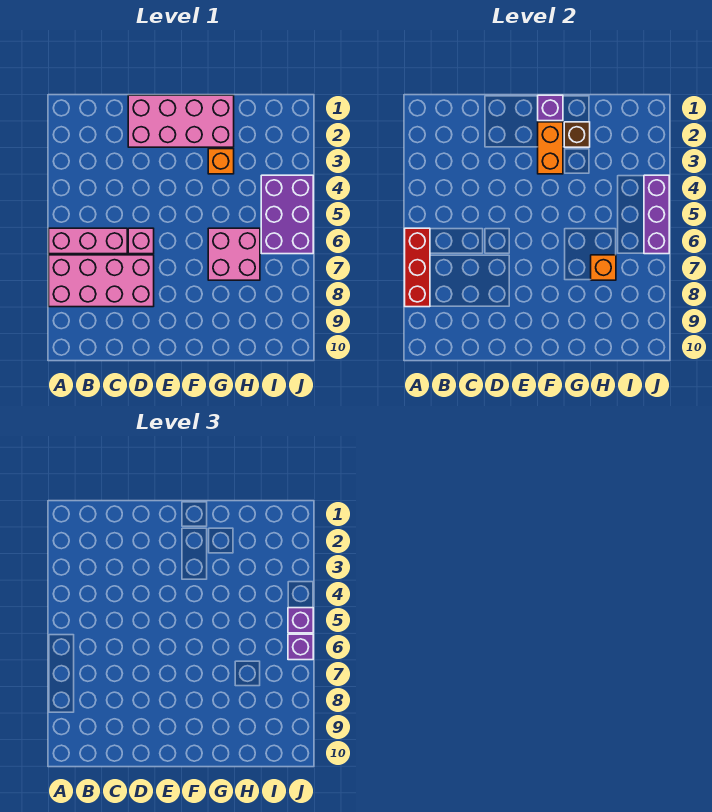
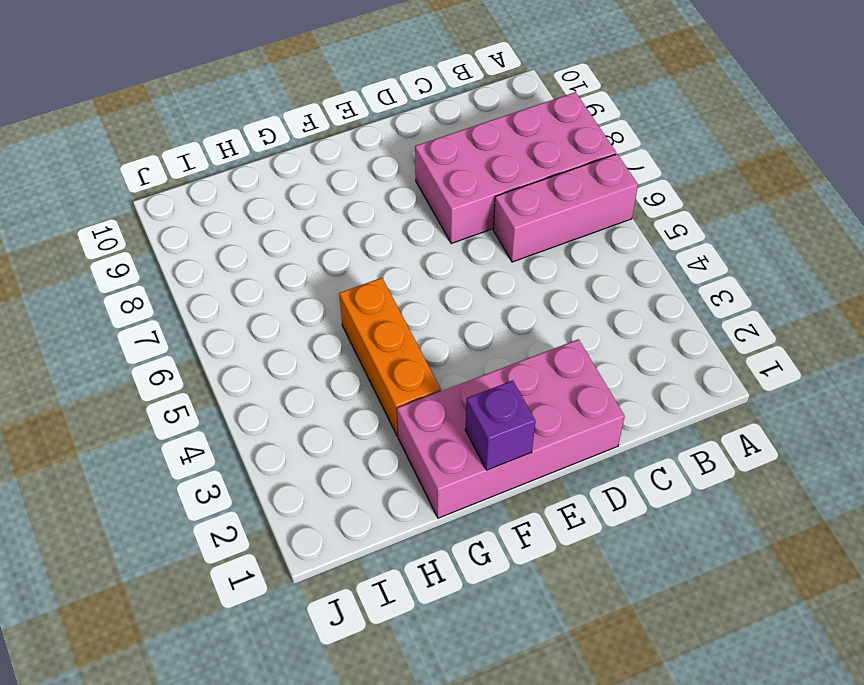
orange brick G3:G5 level 1 -> orange brick G3 level 1
none -> pink brick D6 level 1
none -> pink brick G6:H7 level 1
none -> purple brick I4:J6 level 1

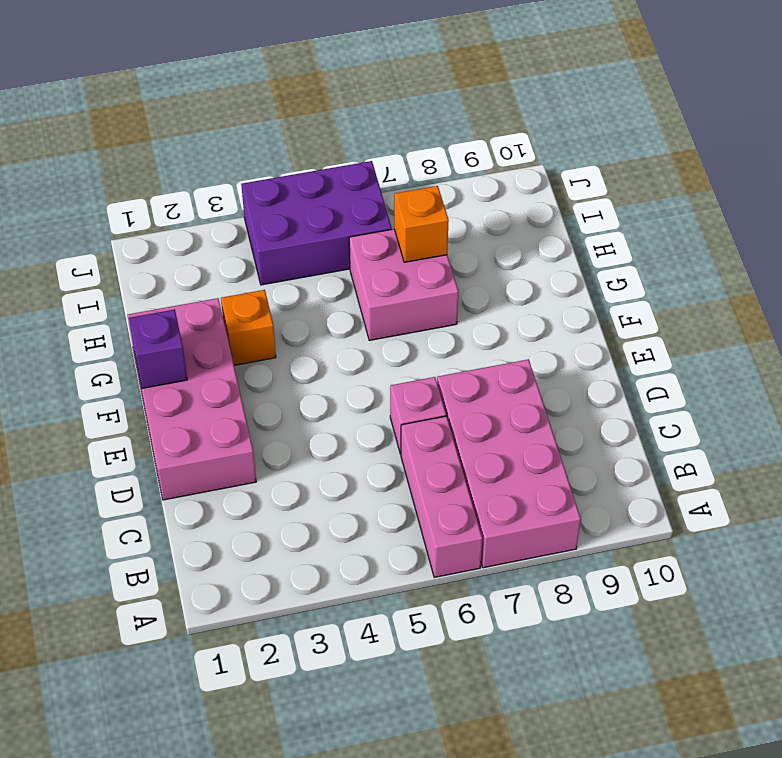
none -> red brick A6:A8 level 2
none -> orange brick F2:F3 level 2
none -> brown brick G2 level 2

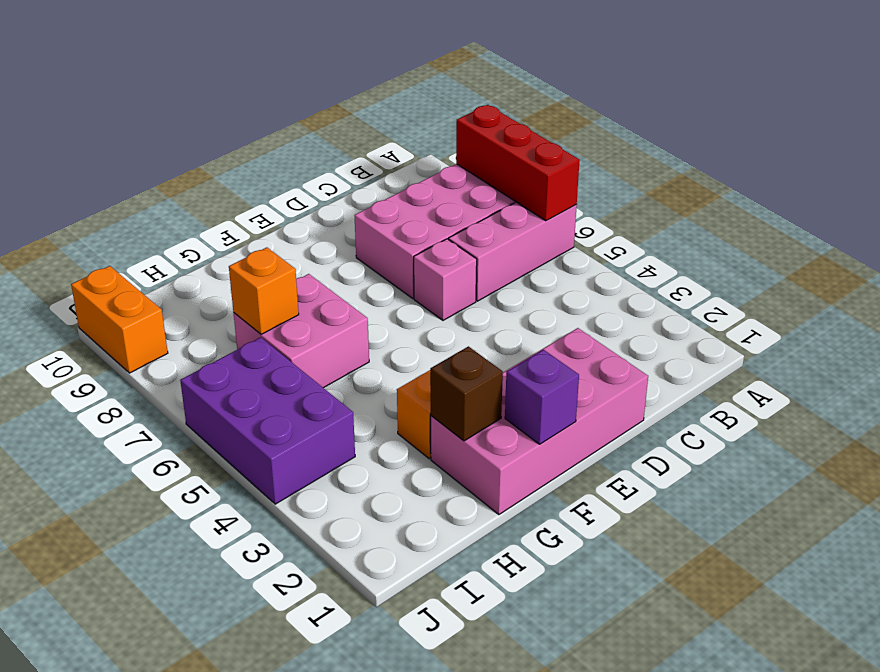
orange brick J9:J10 level 1 -> orange brick F2:F3 level 2
none -> purple brick J4:J6 level 2
none -> purple brick J5 level 3
none -> purple brick J6 level 3

